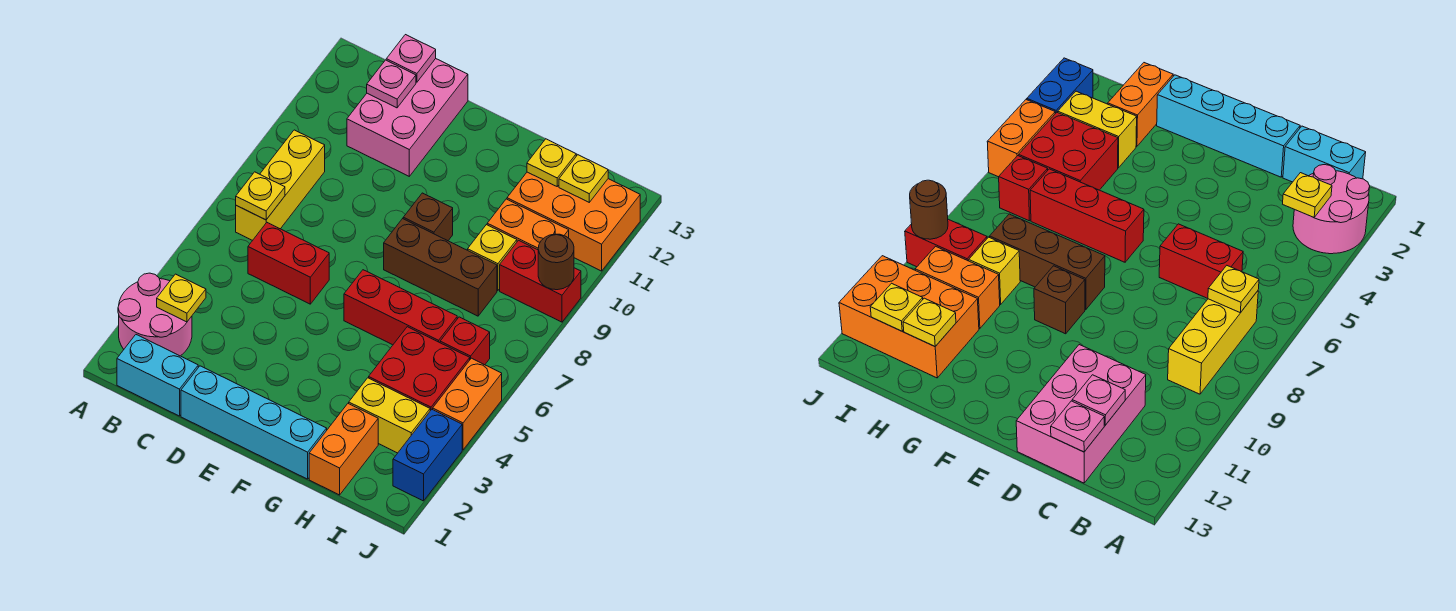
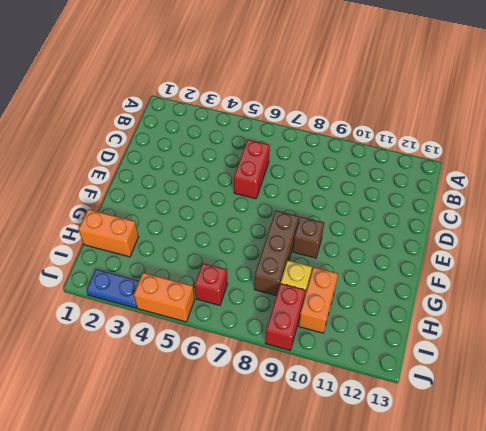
blue plate J2:J3 level 1 -> blue brick J2:J3 level 1
none -> pink round brick A2:B3 level 1
none -> cyan brick B1:C1 level 1
none -> yellow brick B7:B9 level 1

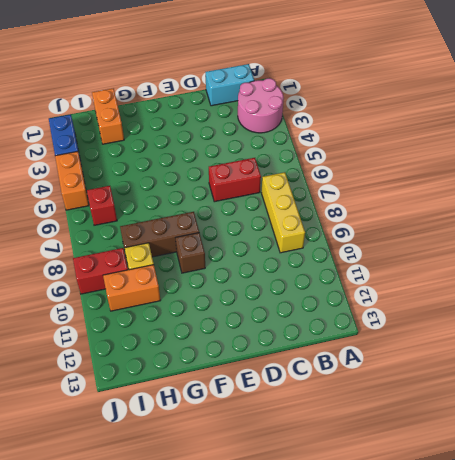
none -> pink brick C11:D13 level 1
none -> cyan brick D1:G1 level 1
none -> red brick F6:H6 level 1

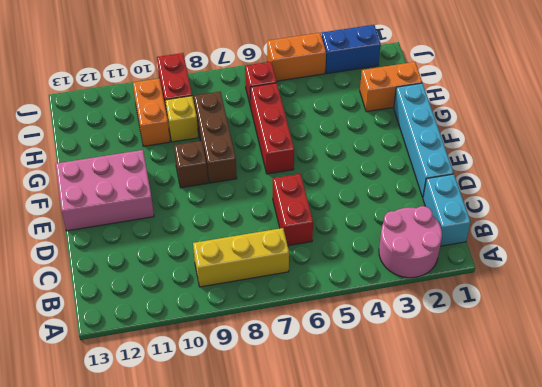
pink brick E11:F13 level 1 -> pink brick C11:D13 level 1
none -> yellow brick H3:I3 level 1
none -> red brick H4:I5 level 1
none -> orange brick H11:J12 level 1

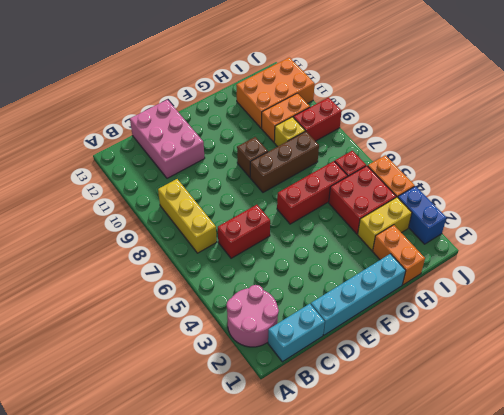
none -> yellow plate B3 level 2
none -> yellow plate B7 level 2
none -> pink plate C12 level 2

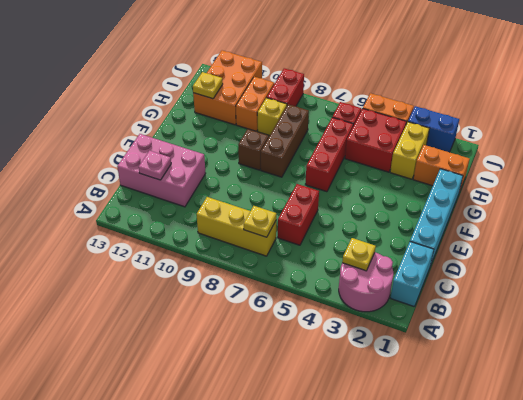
none -> pink plate C13 level 2
none -> yellow plate I12 level 2
none -> brown round brick J9 level 2

